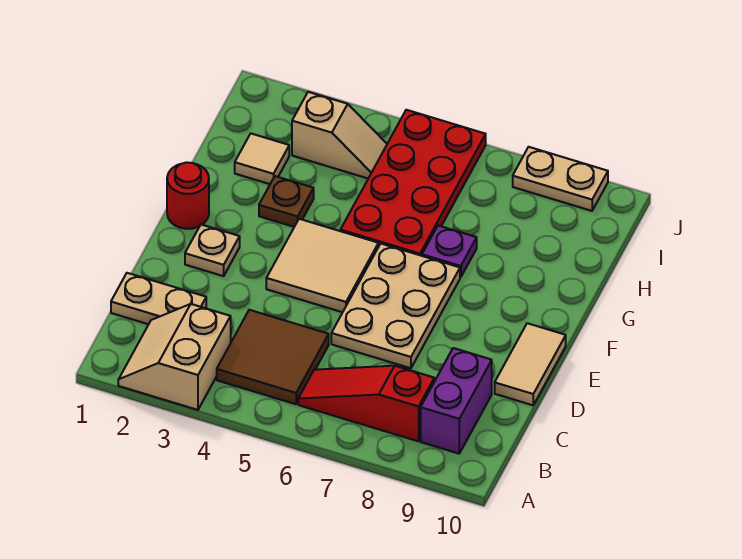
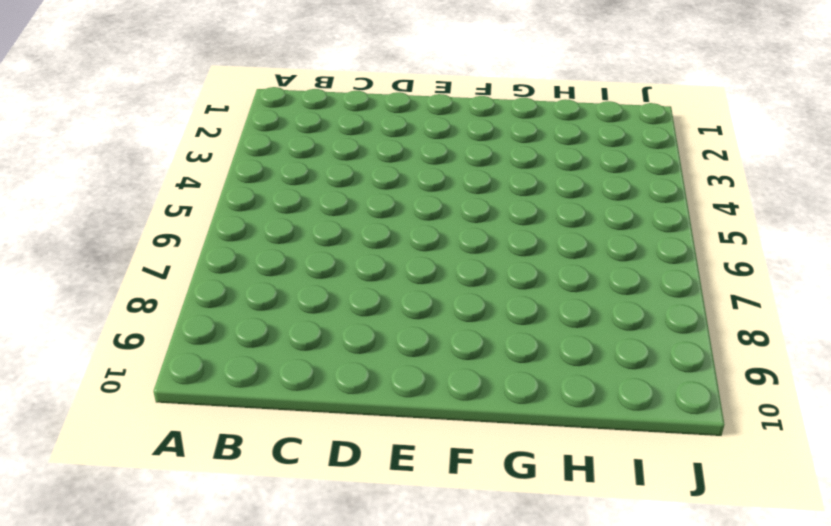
none -> tan slope A2:B3 level 1 top 3
none -> brown tile B4:C5 level 1
none -> red slope B6:B8 level 1 top 8

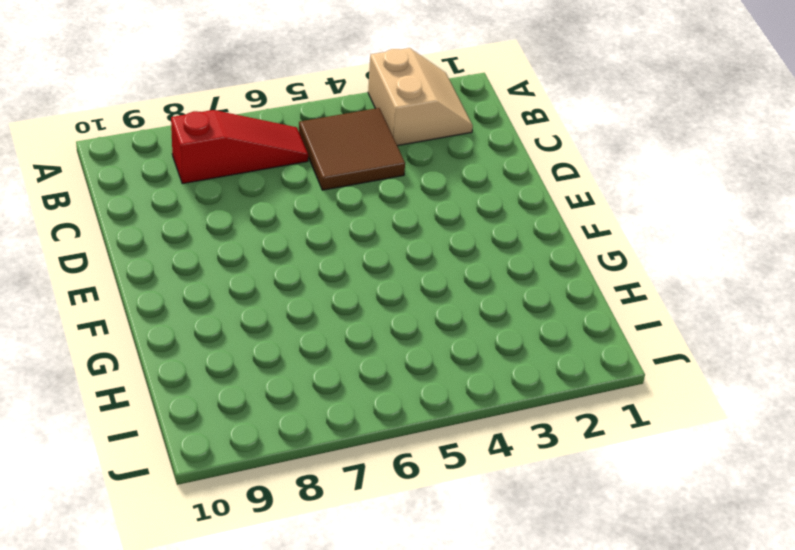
none -> purple brick B9:C9 level 1
none -> tan plate C1:C2 level 1
none -> tan plate D6:F7 level 1

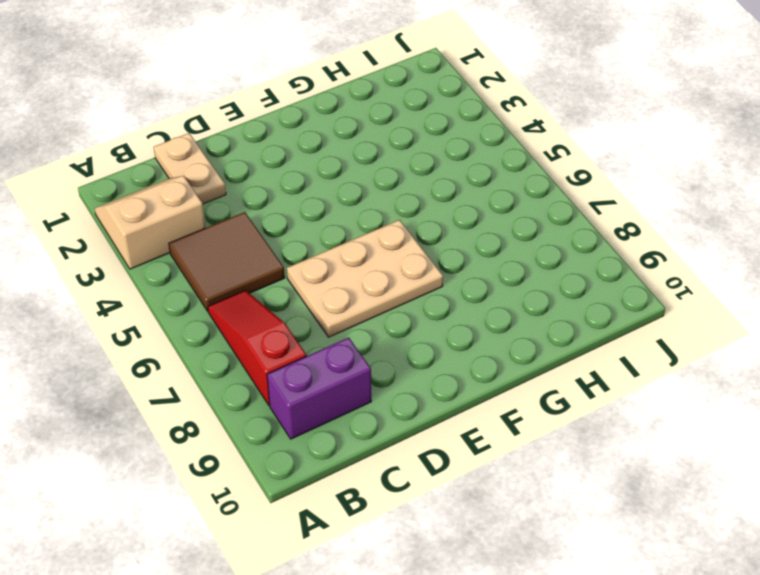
none -> tan tile D10:E10 level 1
none -> tan plate E2 level 1
none -> tan tile E4:F5 level 1

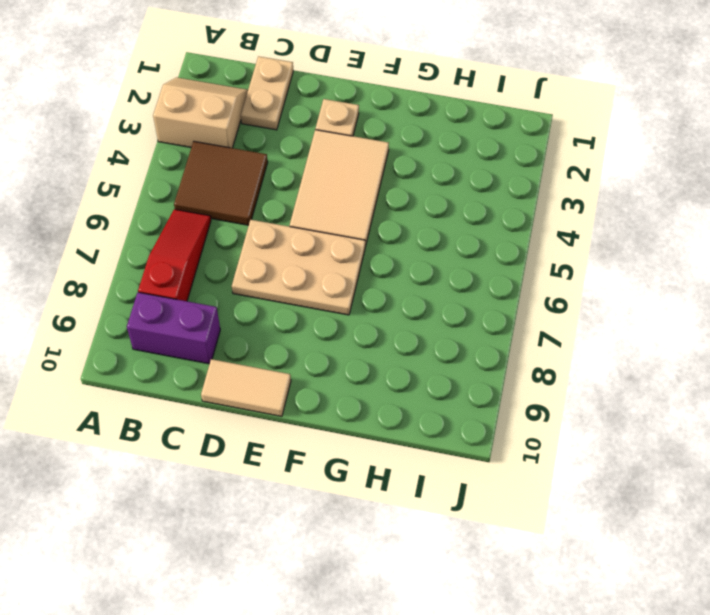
tan tile E3:F5 level 1 -> tan tile E4:F5 level 1
none -> red round brick F1 level 1
none -> brown plate G3 level 1
none -> red plate G5:J6 level 1

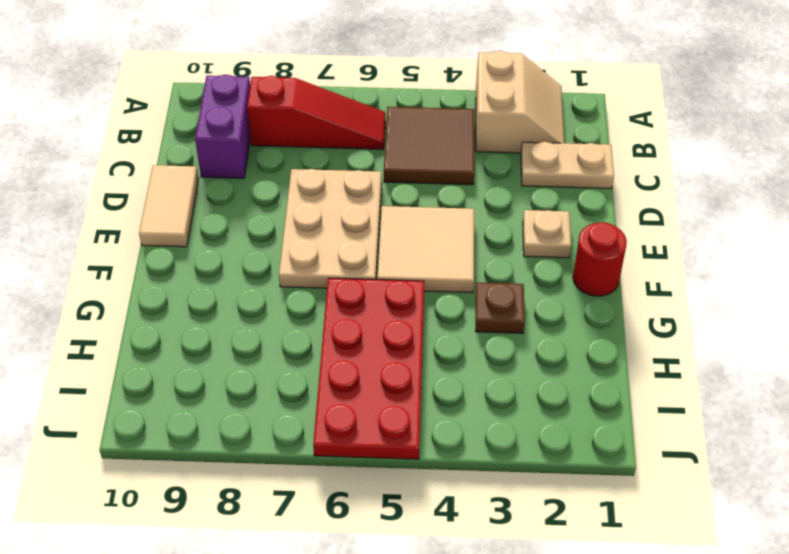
none -> purple plate G7 level 1
none -> tan tile H2 level 1
none -> tan slope I3:I4 level 1 top 3

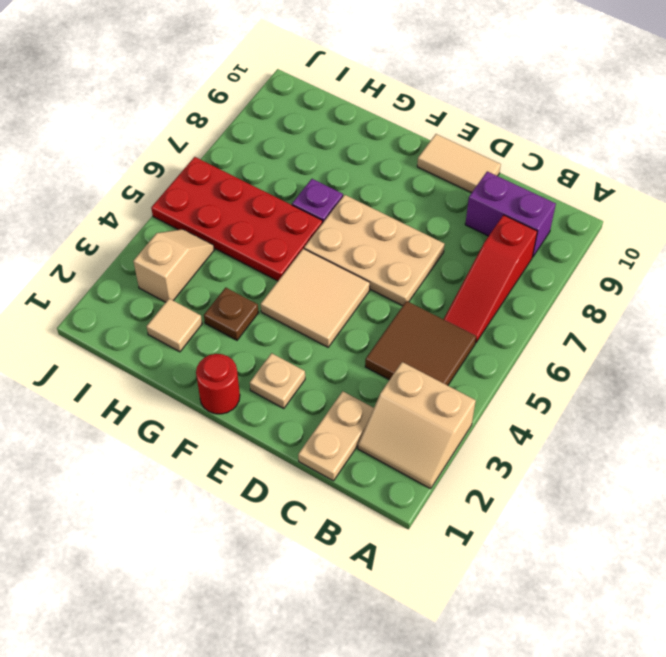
none -> tan plate J8:J9 level 1

